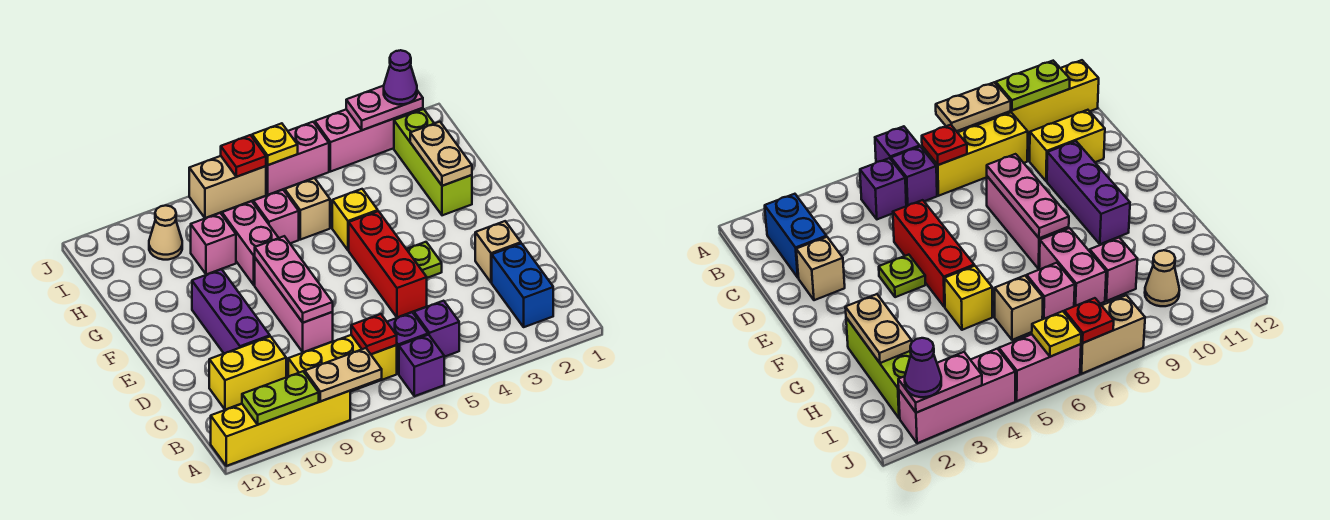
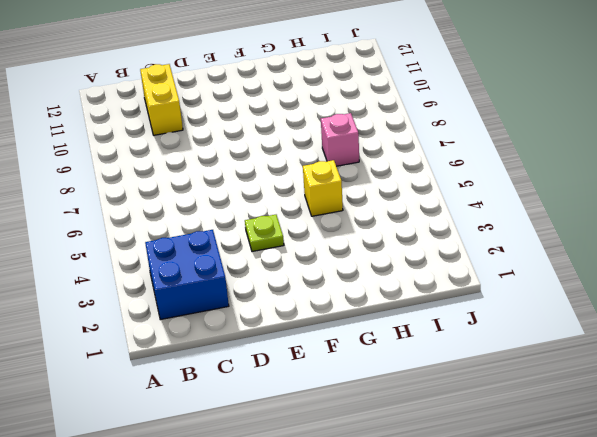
blue brick B2:C3 level 1 -> blue brick B2:C2 level 1
none -> purple brick A6 level 1
none -> yellow brick A9:A12 level 1
none -> purple brick B5 level 1
none -> purple brick B6 level 1

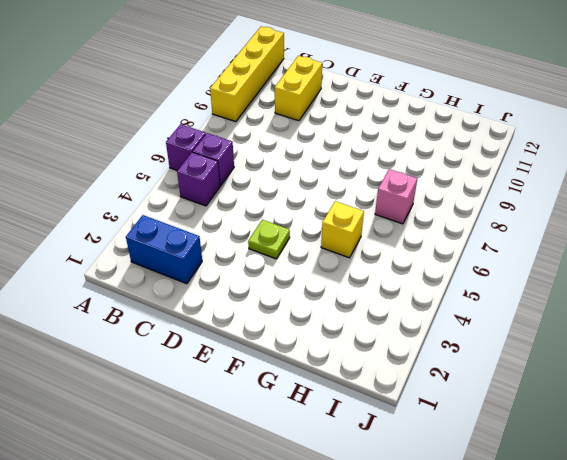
none -> yellow brick B7:B9 level 1
none -> tan brick D2 level 1
none -> red brick D5:F5 level 1
none -> pink brick D8:F8 level 1

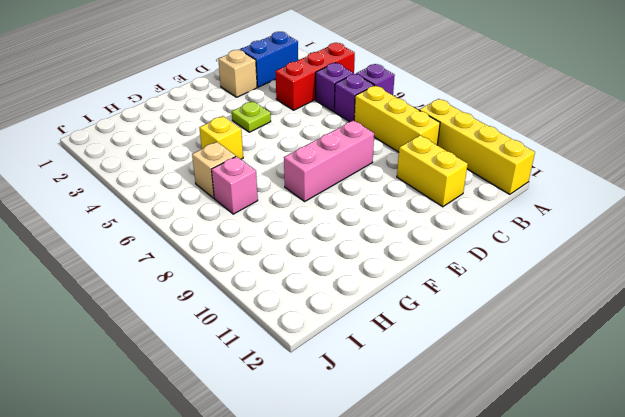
red brick A4:C4 level 1 -> red brick D5:F5 level 1
none -> purple brick D10:F10 level 1
none -> lime brick G2:I2 level 1
none -> pink brick G8:H8 level 1
none -> pink brick H9 level 1

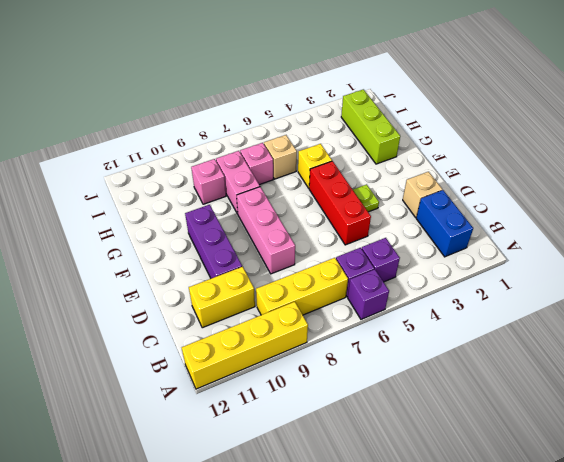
none -> tan cone I10 level 1
none -> pink brick J2:J4 level 1
none -> pink brick J5:J6 level 1
none -> tan brick J7:J8 level 1

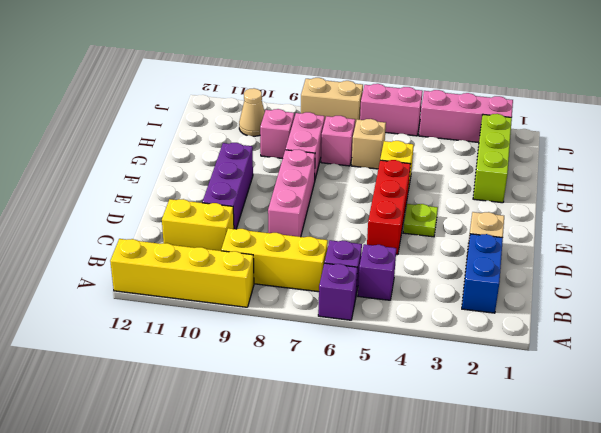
none -> tan plate A8:A9 level 2
none -> lime plate A10:A11 level 2
none -> red plate B7 level 2
none -> pink plate D8:F8 level 2

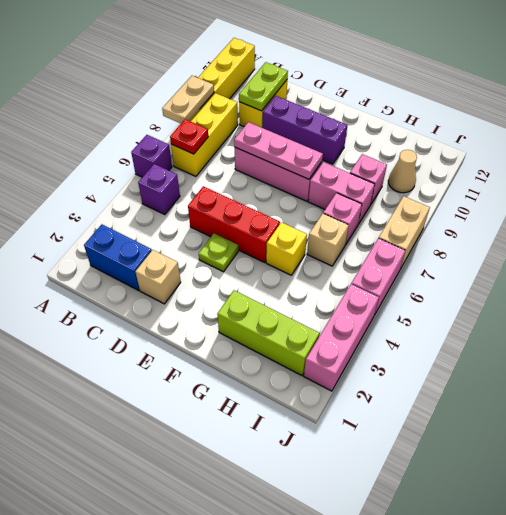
lime plate C10:C11 level 2 -> lime plate A10:A11 level 2
none -> purple brick B6 level 1
none -> tan plate G2:H2 level 2
none -> pink plate J2:J3 level 2
none -> yellow plate J6 level 2

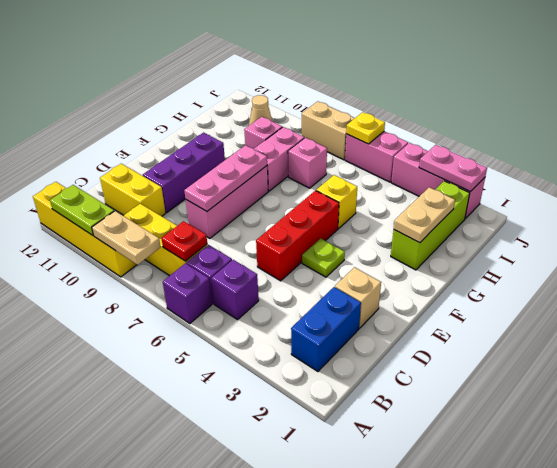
none -> tan brick H6 level 1
none -> red plate J7 level 2
none -> purple cone J2 level 3

